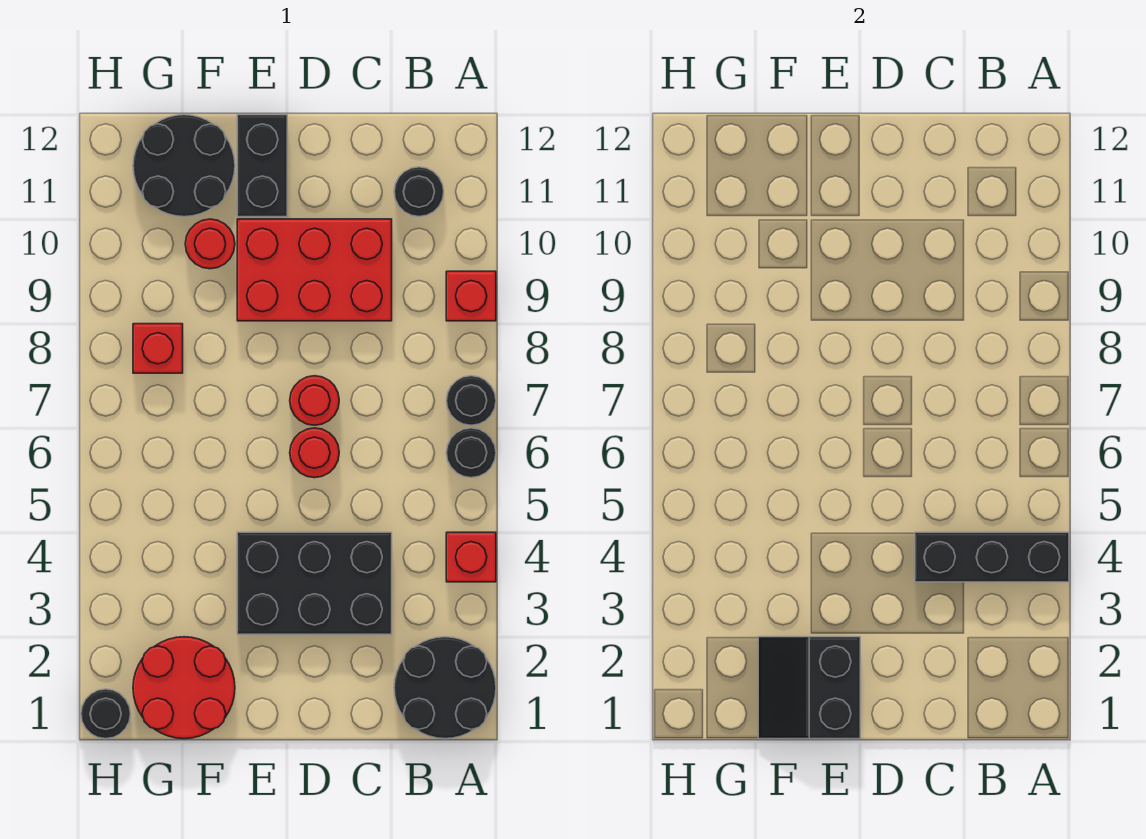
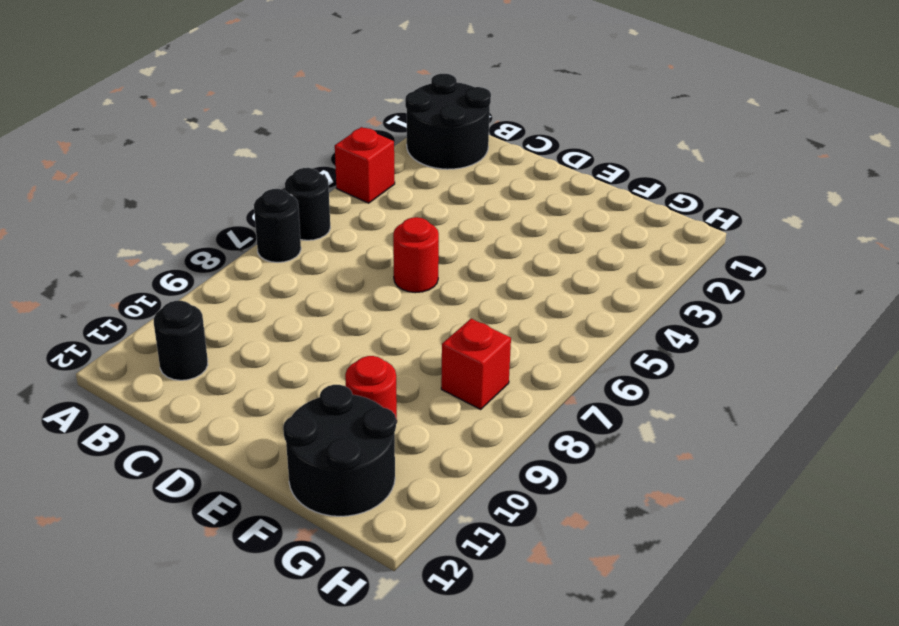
none -> red brick A9 level 1
none -> black brick C3:E4 level 1
none -> red brick C9:E10 level 1

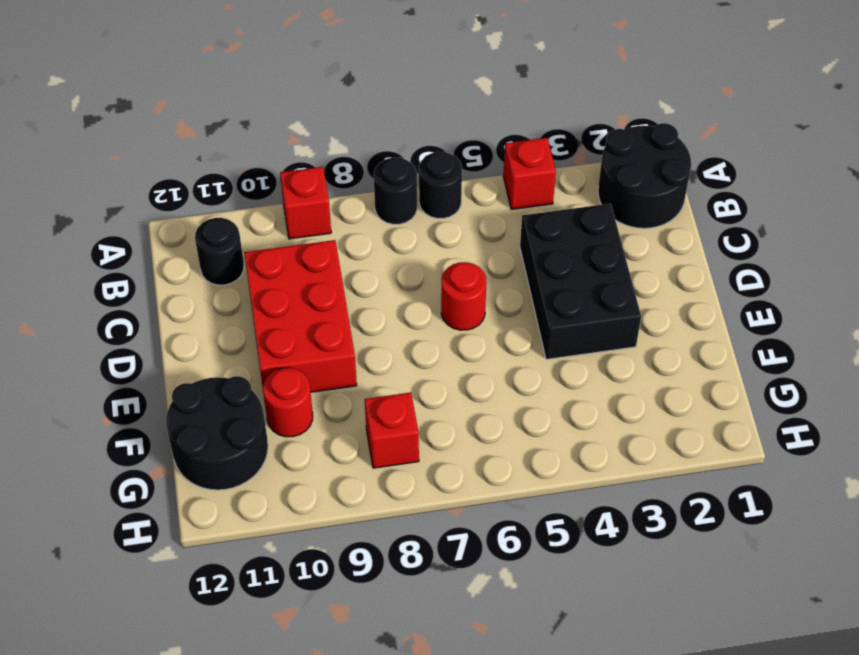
none -> red round brick D7 level 1
none -> black brick E11:E12 level 1
none -> red round brick F1:G2 level 1

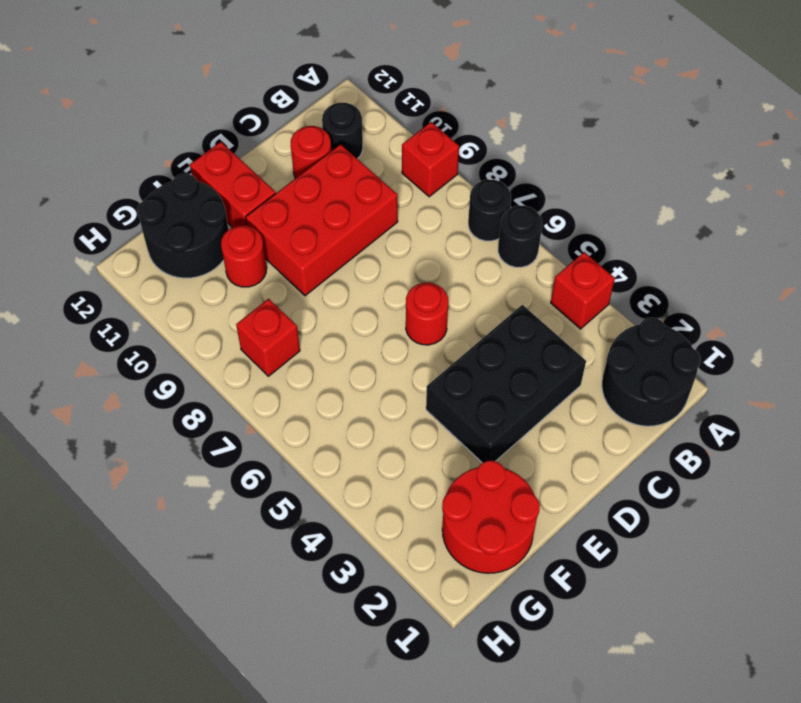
red round brick C11 level 1 -> red round brick D7 level 1
red brick E11:E12 level 1 -> black brick E11:E12 level 1
none -> black round brick H1 level 1
none -> black brick A4:C4 level 2
none -> black slope E1:F2 level 2 top E

